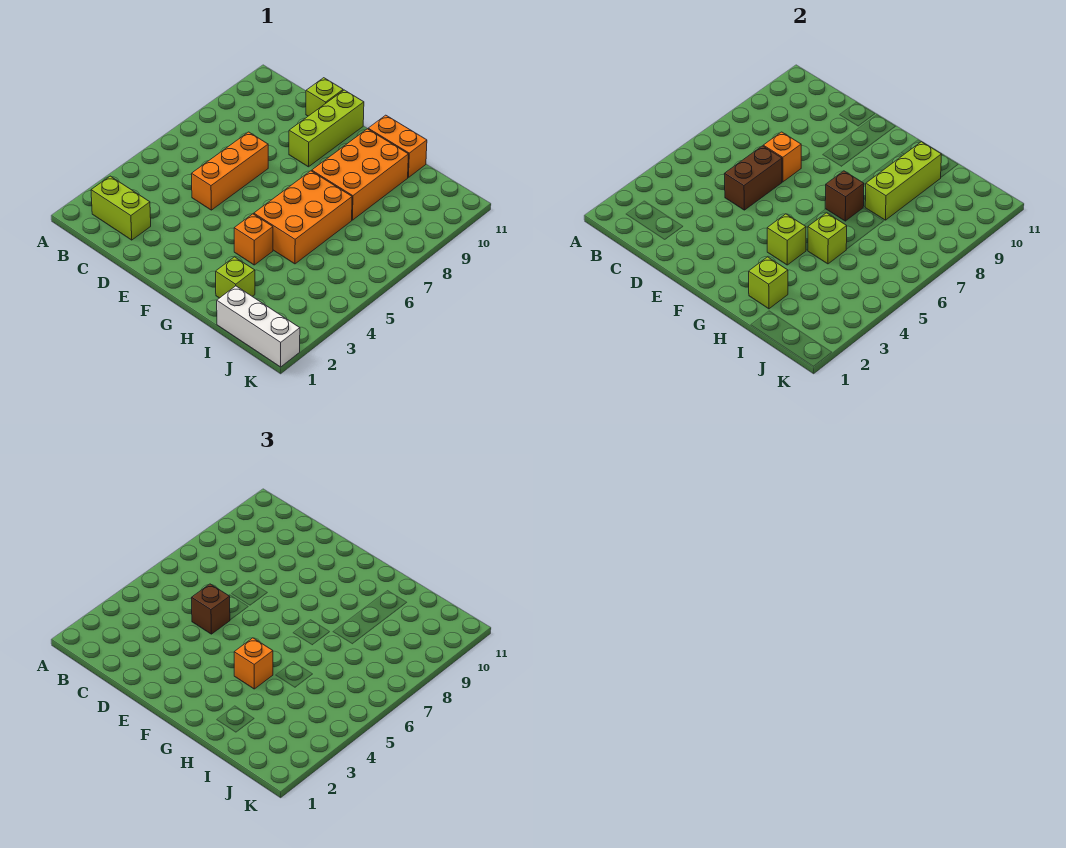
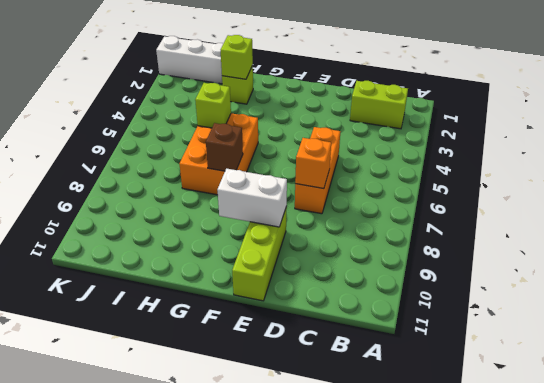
white brick E9:F9 level 2 -> none
none -> lime brick D11 level 1
none -> orange brick G4 level 1
none -> orange brick G8:H10 level 1

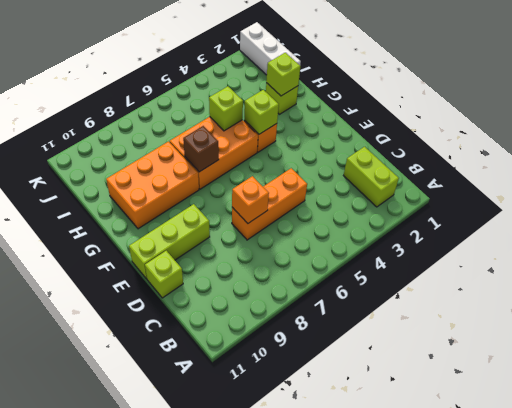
none -> orange brick G11:H11 level 1
none -> brown brick D5:D6 level 2
none -> lime brick H8:H10 level 2

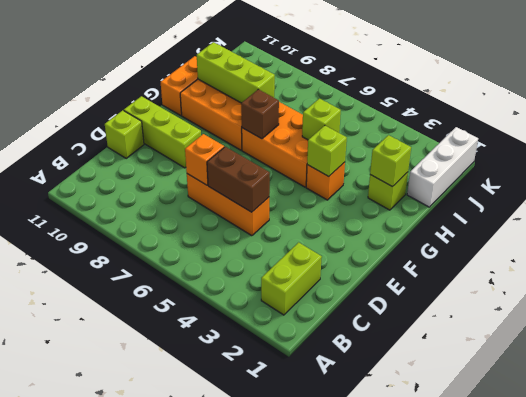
none -> brown brick D5 level 3
none -> orange brick G4 level 3

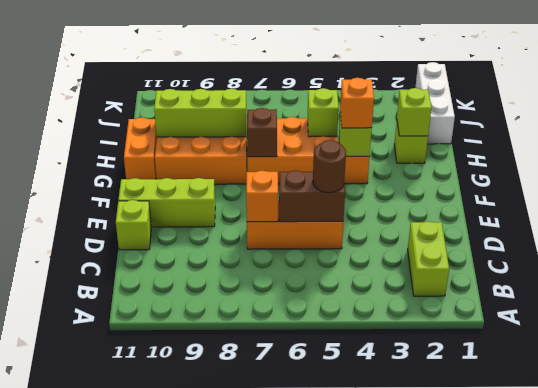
brown round brick D5 level 3 -> brown brick D5 level 3

